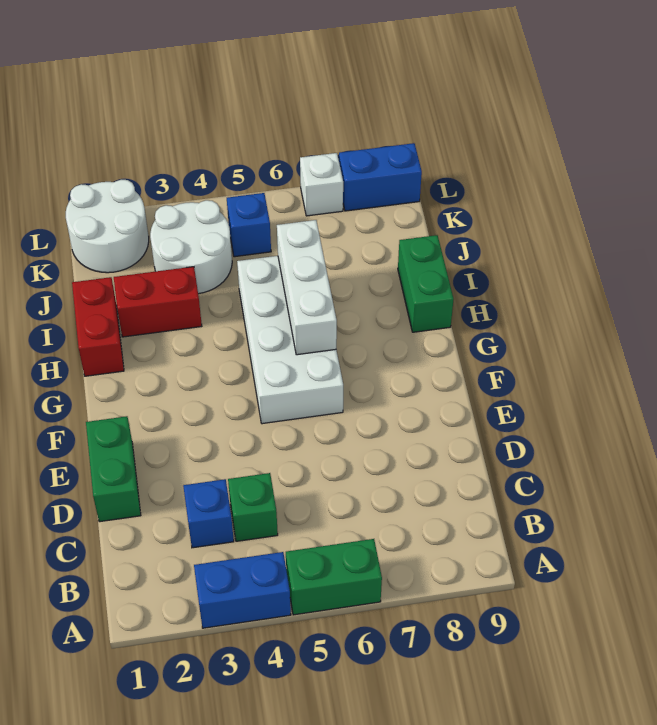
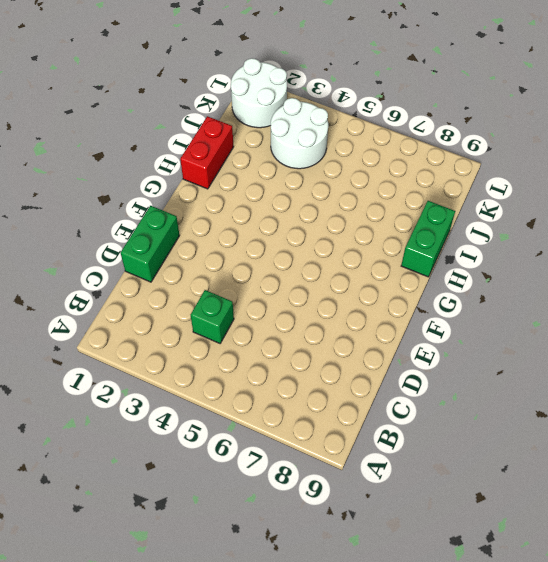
none -> blue brick A3:A4 level 1
none -> green brick A5:A6 level 1
none -> blue brick C3 level 1

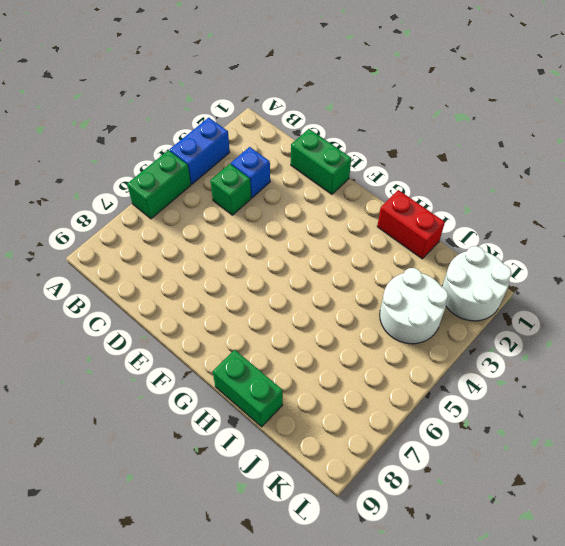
none -> white brick F5:I6 level 1
none -> red brick I2:I3 level 1
none -> blue brick K5 level 1

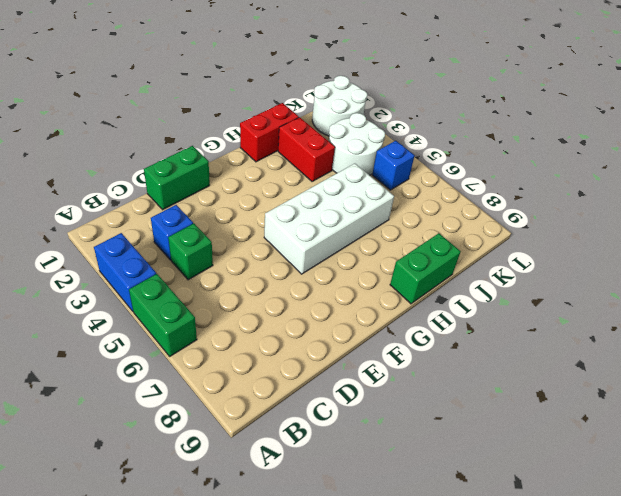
none -> white brick L7 level 1
none -> blue brick L8:L9 level 1
none -> white brick G6:I6 level 2

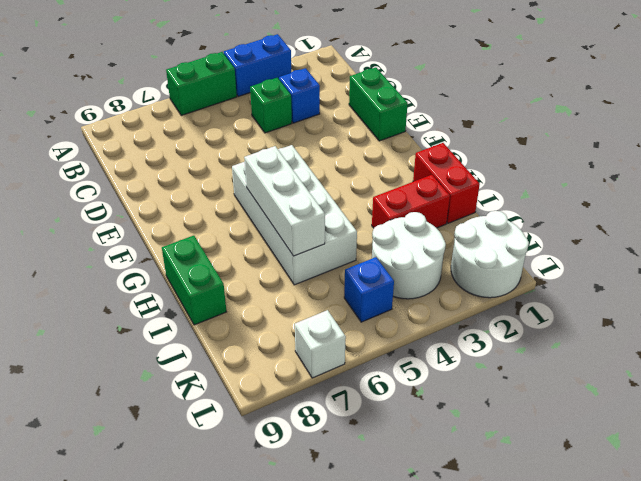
none -> blue brick L8:L9 level 1

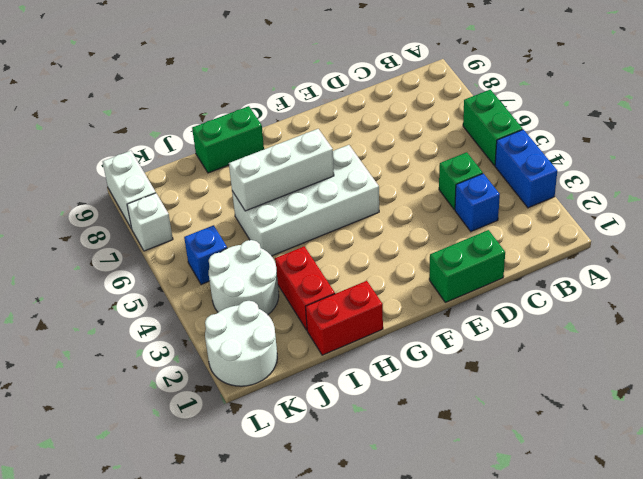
white brick L8:L9 level 1 -> blue brick L8:L9 level 1

